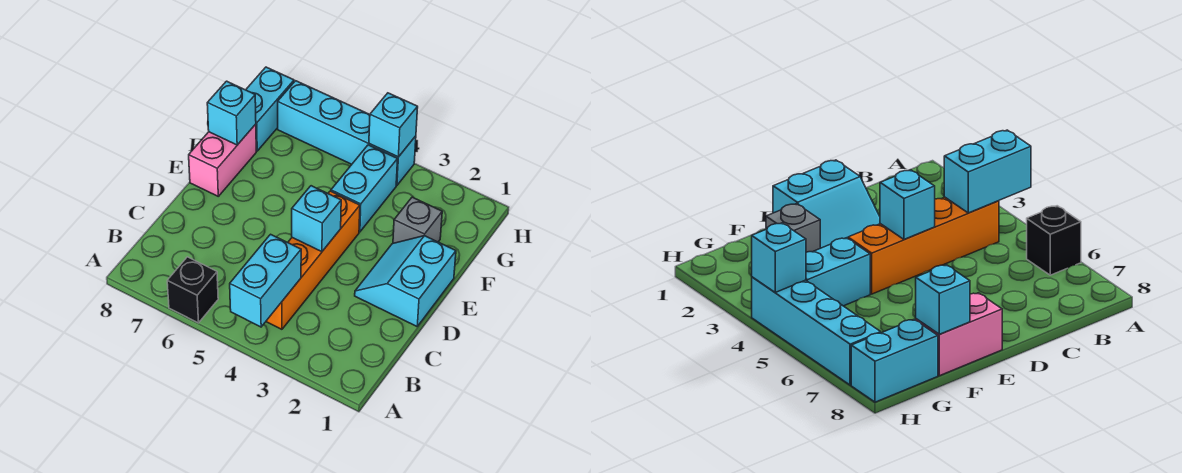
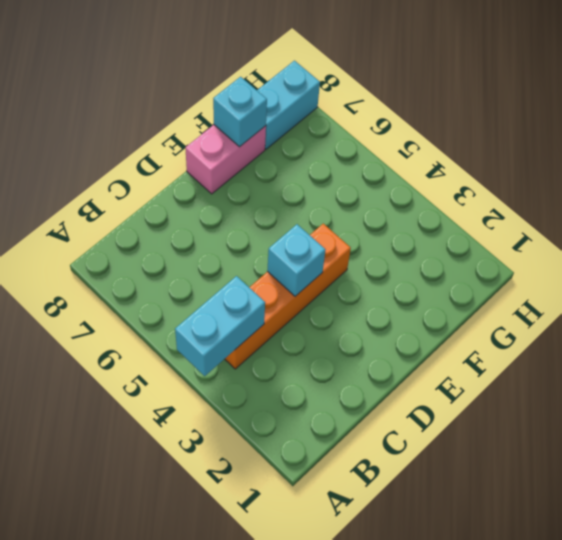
none -> black brick A6 level 1
none -> cyan slope D1:E2 level 1 top 1
none -> grey brick F2 level 1

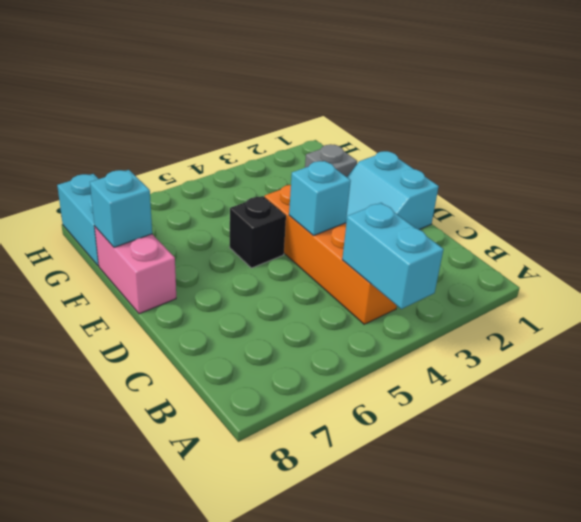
black brick E5 level 1 -> black brick A6 level 1
none -> cyan brick F4:G4 level 1
none -> cyan brick H4:H7 level 1
none -> cyan brick H4 level 2

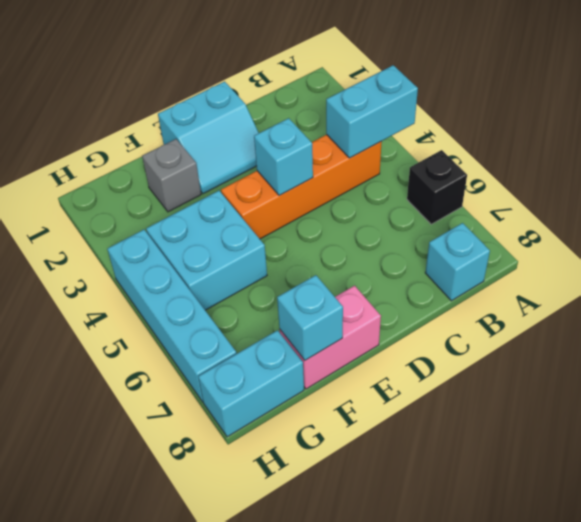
cyan brick B8 level 1 -> cyan brick H4 level 2
cyan brick F4:G5 level 1 -> cyan brick F4:G4 level 1

